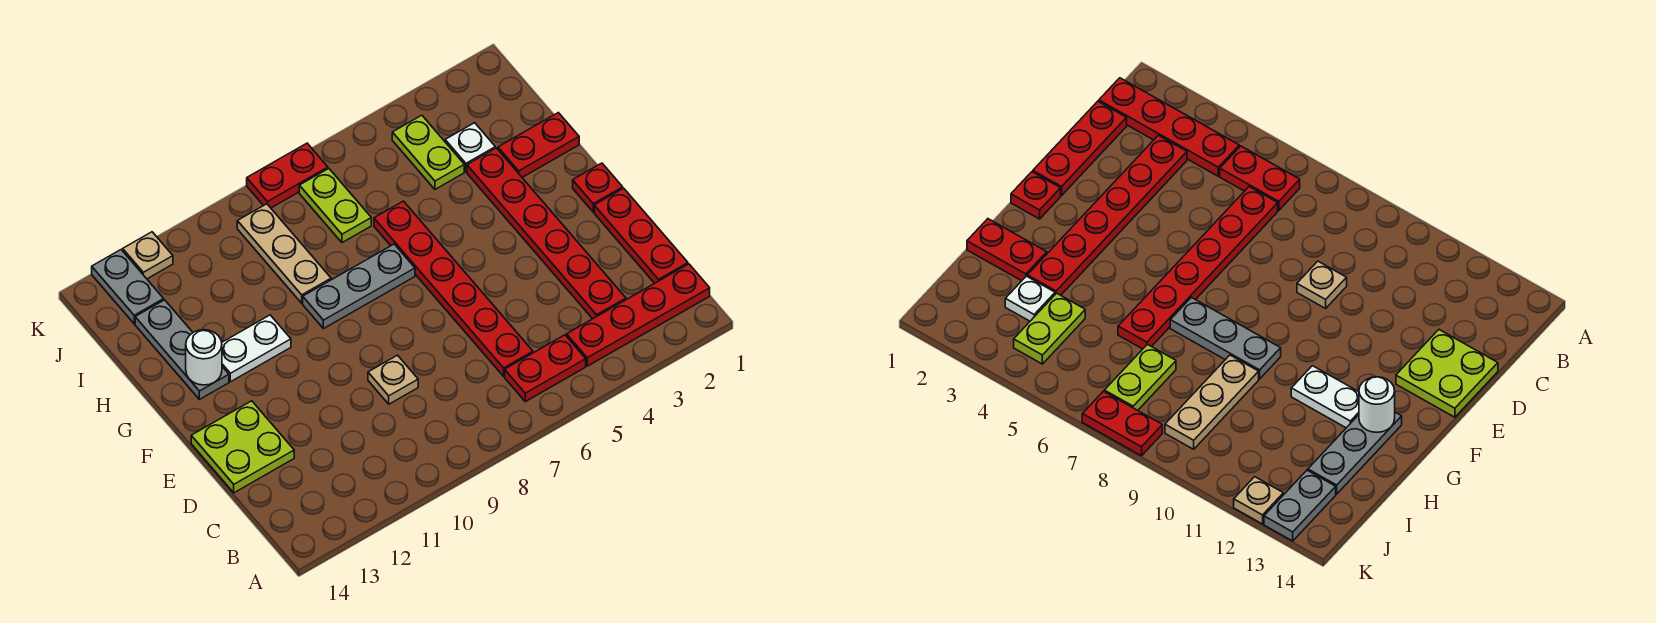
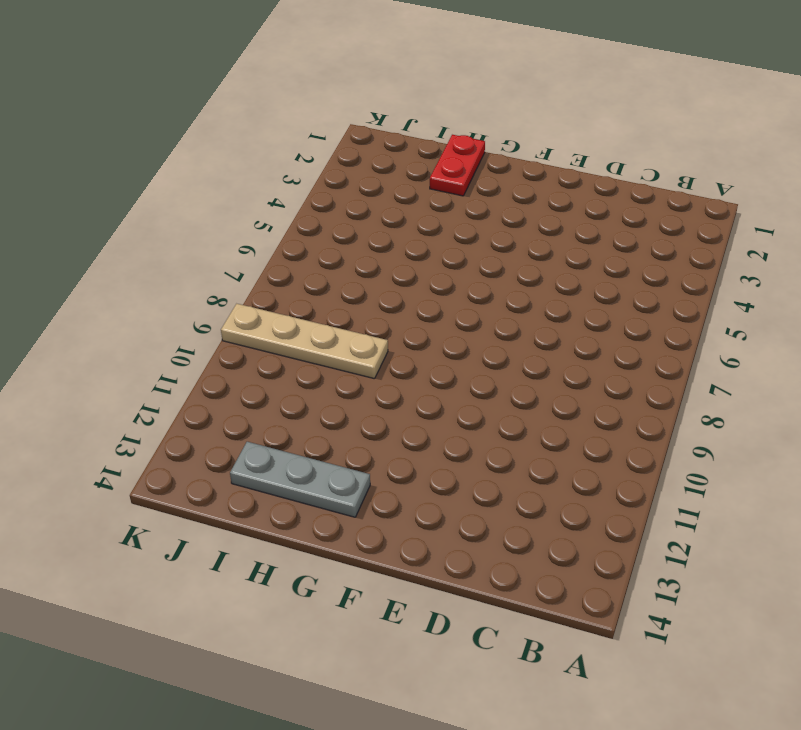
tan plate H9:K9 level 1 -> tan plate H9:J9 level 1
none -> red plate B1:B4 level 1
none -> red plate B5:B6 level 1
none -> red plate C1:E1 level 1

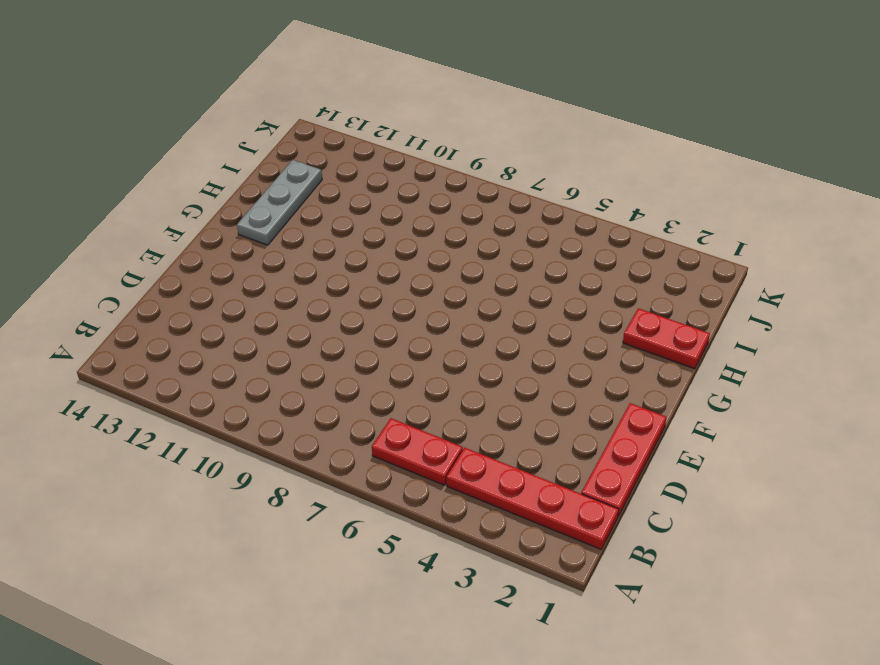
none -> red plate C3:H3 level 1
none -> red plate C6:H6 level 1
none -> tan plate D9 level 1

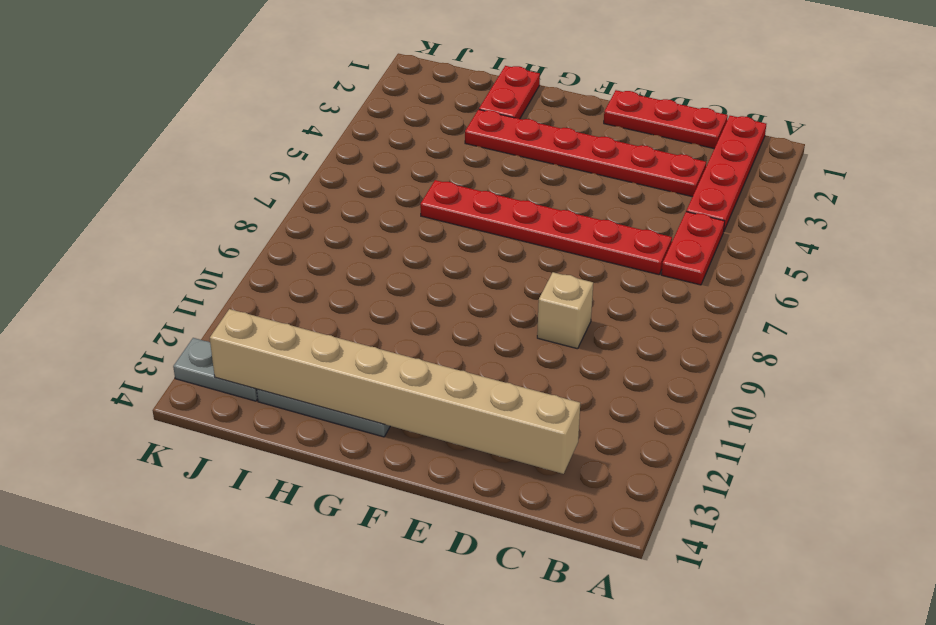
tan brick C13:J13 level 2 -> white round brick G13 level 2
tan brick D9 level 1 -> tan plate D9 level 1
none -> lime plate D13:E14 level 1
none -> red plate F1 level 1
none -> grey plate G7:G9 level 1

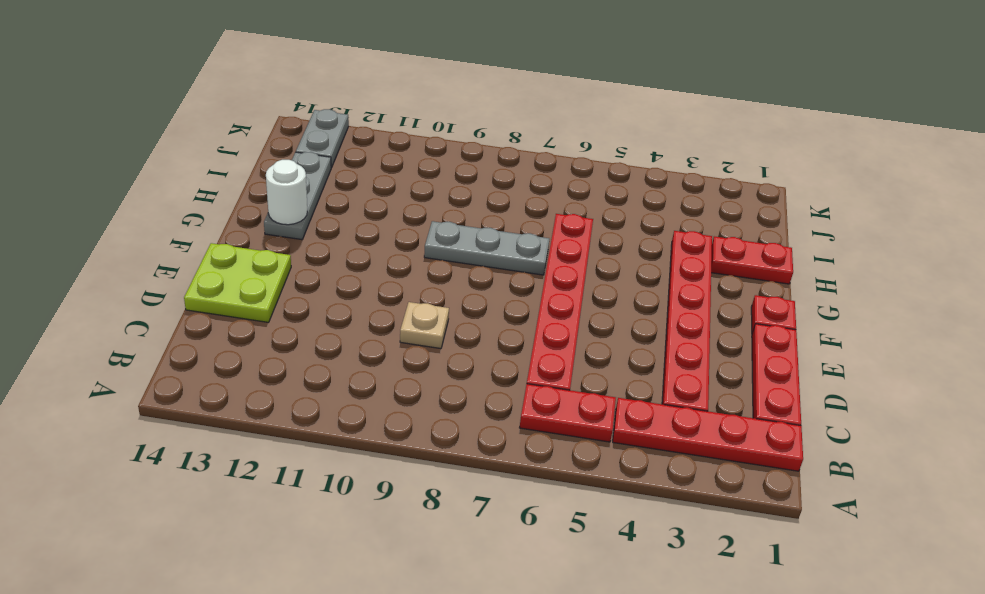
none -> white plate G11:G12 level 1
none -> tan plate H9:J9 level 1
none -> white plate I3 level 1

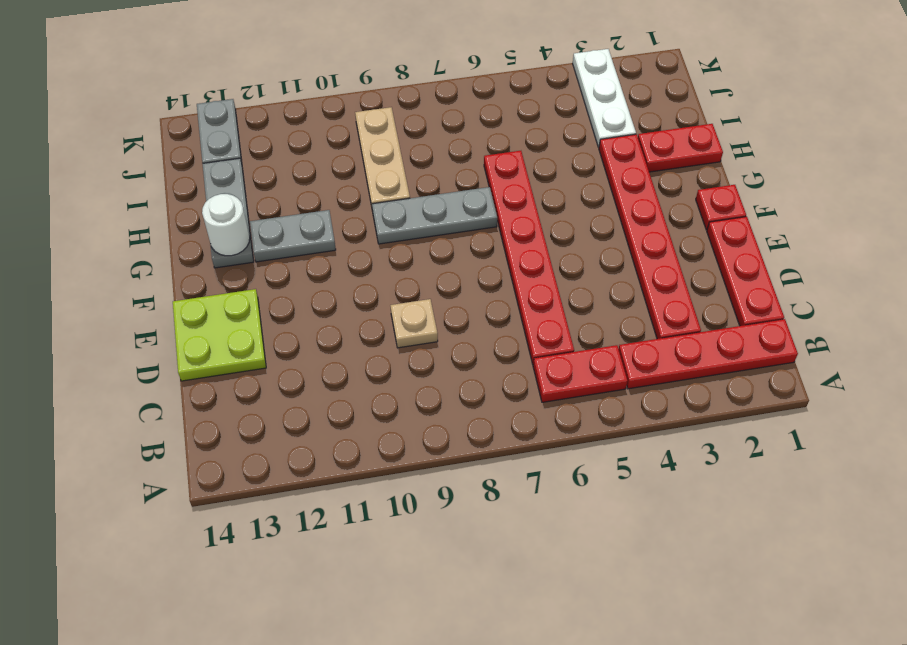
grey plate G11:G12 level 1 -> white plate G11:G12 level 1
white plate I3:K3 level 1 -> white plate I3 level 1
none -> lime plate I4:J4 level 1
none -> lime plate I7:J7 level 1
none -> red plate K7:K8 level 1

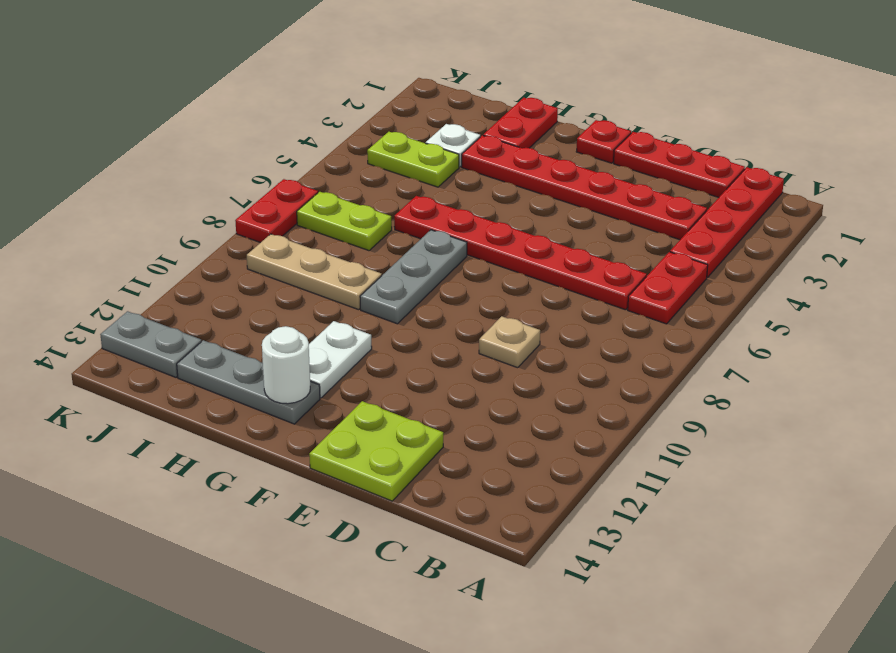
none -> tan plate K12 level 1

